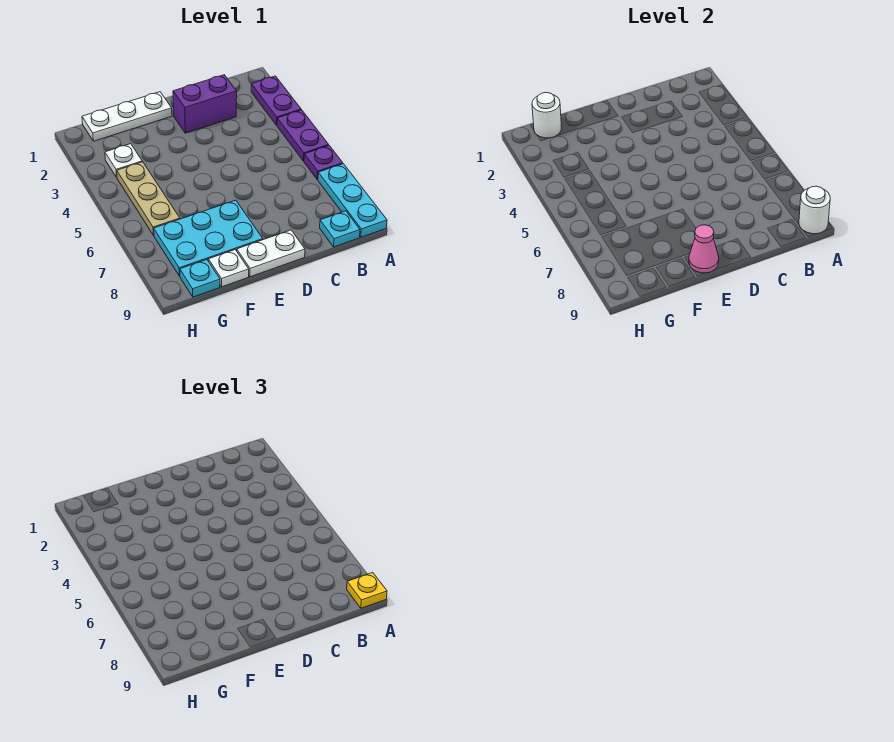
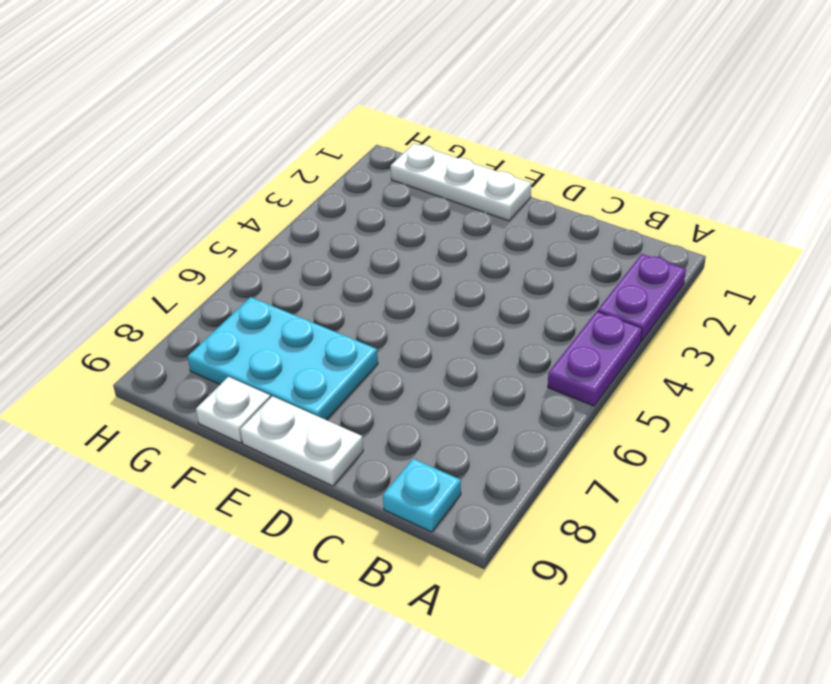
none -> purple plate A6 level 1
none -> cyan plate A7:A9 level 1
none -> purple brick C2:D2 level 1

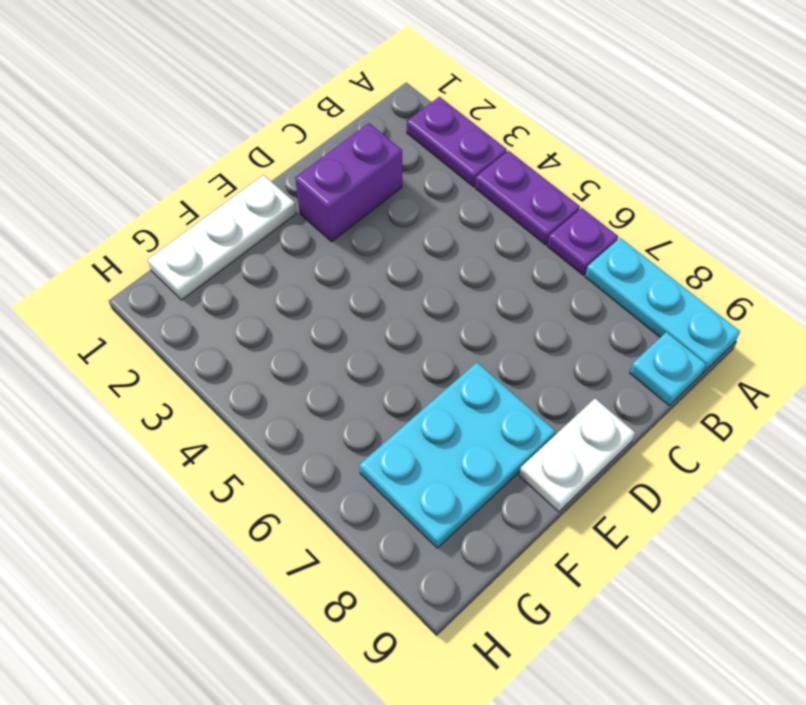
none -> white plate F9 level 1
none -> white plate G3 level 1
none -> tan plate G4:G6 level 1

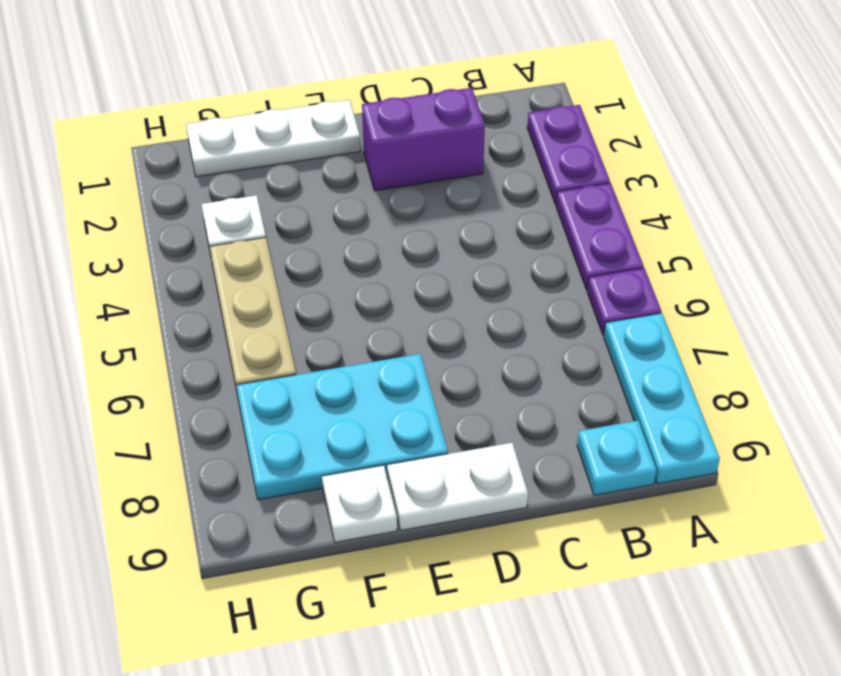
none -> cyan plate G9 level 1
none -> white round brick A9 level 2
none -> pink cone E9 level 2

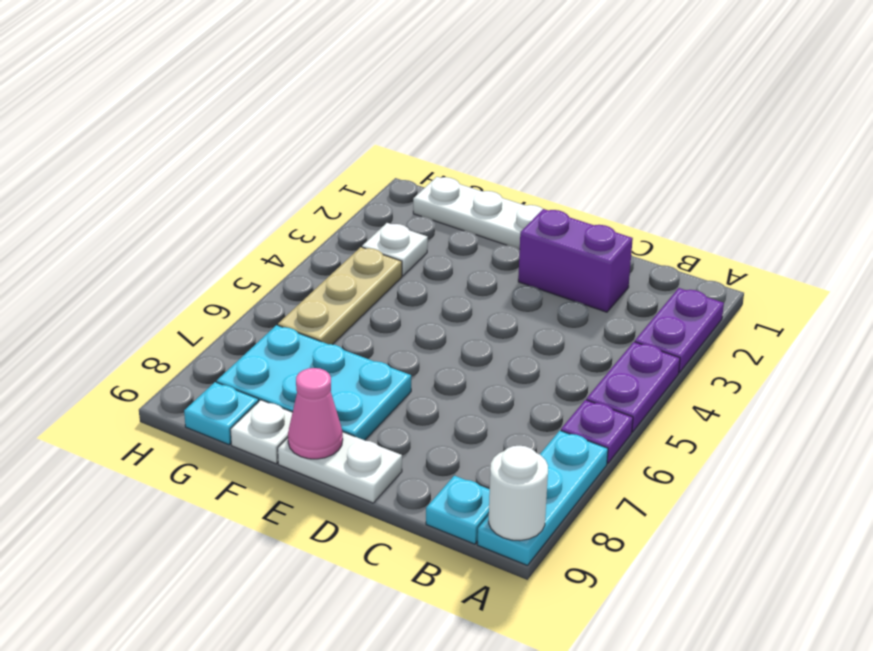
none -> white round brick G1 level 2
none -> yellow plate A9 level 3

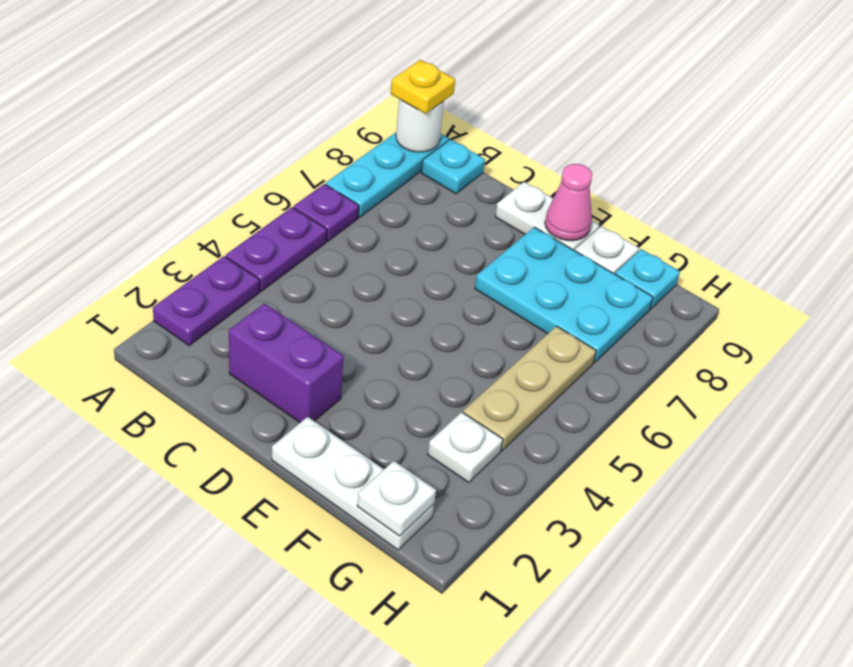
white plate G1 level 2 -> white round brick G1 level 2

